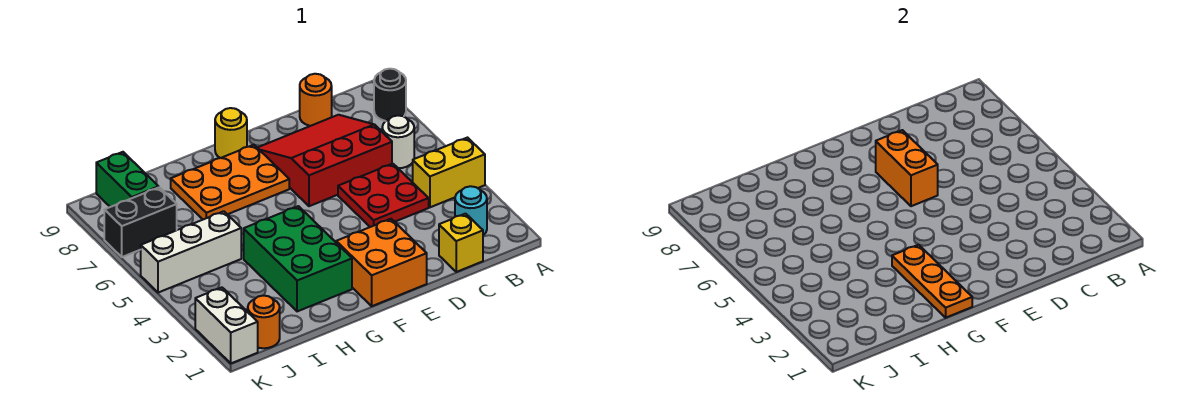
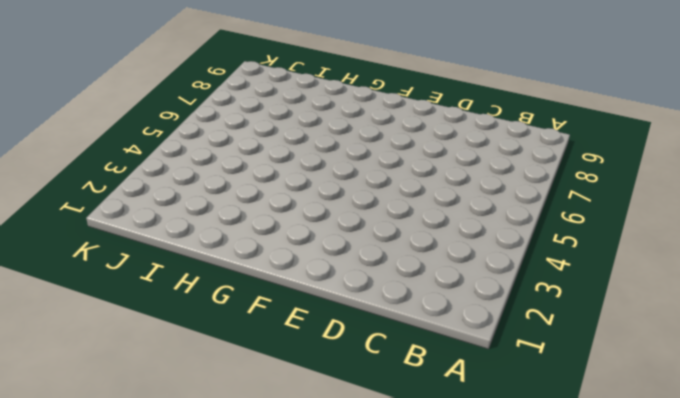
none -> yellow brick A4:B4 level 1
none -> black round brick A8 level 1
none -> cyan round brick B2 level 1

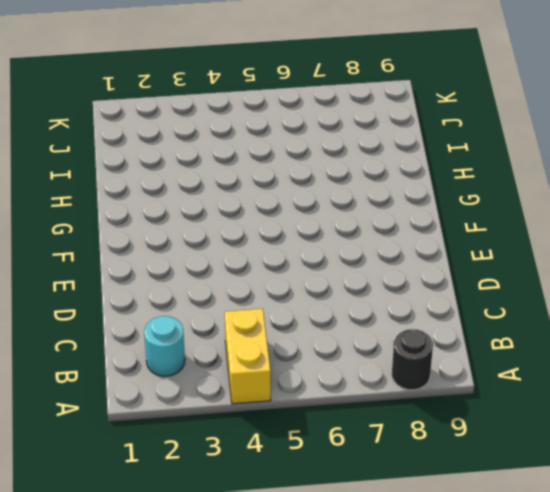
none -> white round brick B6 level 1
none -> yellow brick C1 level 1
none -> red plate C4:D5 level 1

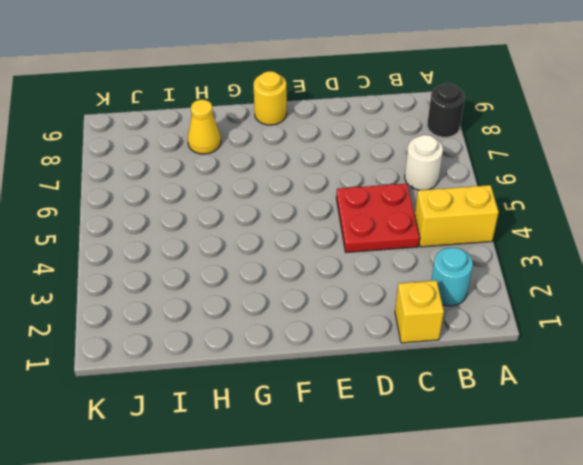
yellow cone H8 level 1 -> orange plate F7:H8 level 1
none -> red slope C6:E8 level 1 top 6
none -> orange round brick C9 level 1
none -> orange brick E1:F2 level 1

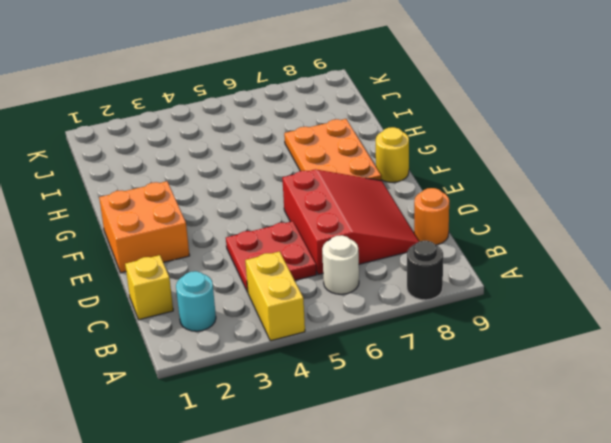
none -> green brick G2:H4 level 1
none -> white brick I5:K5 level 1
none -> orange round brick J1 level 1

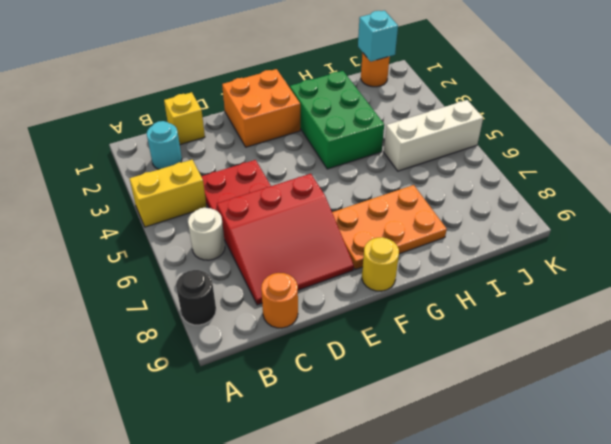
cyan brick J1 level 2 -> none
none -> black brick J7:K7 level 1
none -> green brick J8:J9 level 1
none -> white brick K1:K2 level 1

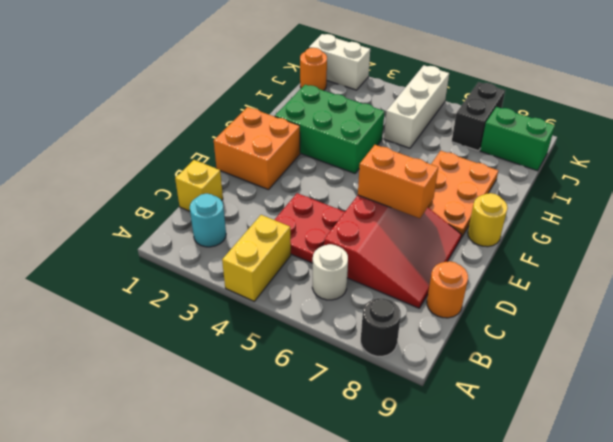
none -> orange plate G1:G3 level 2

